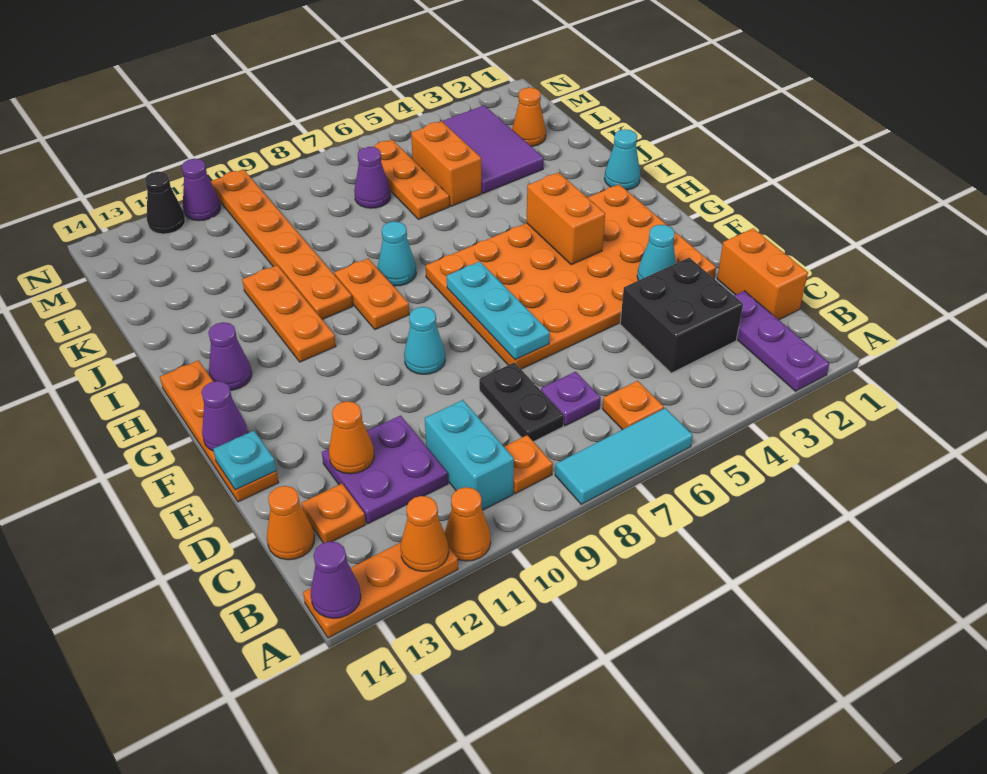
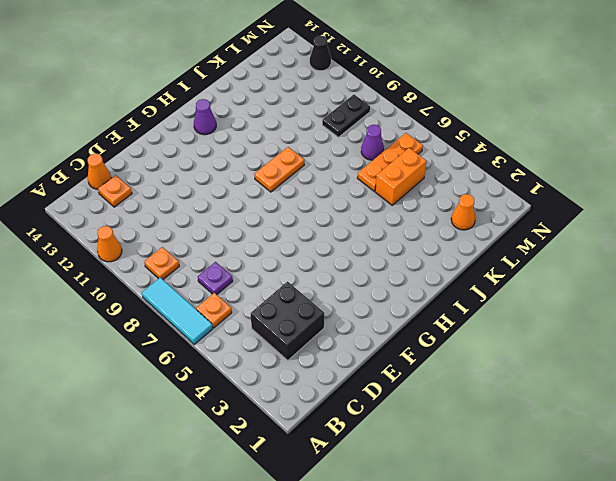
black plate L9:M9 level 1 -> black plate C8:D8 level 1
none -> purple plate A2:C2 level 1
none -> orange plate A12:A14 level 1
none -> cyan brick B10:C10 level 1
none -> orange brick C1:D1 level 1

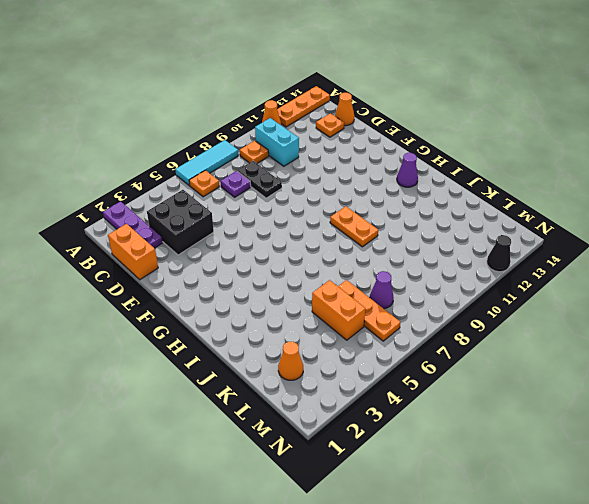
none -> purple plate C11:D12 level 1
none -> orange plate E2:H7 level 1
none -> orange plate E14:H14 level 1
none -> cyan cone F9 level 1

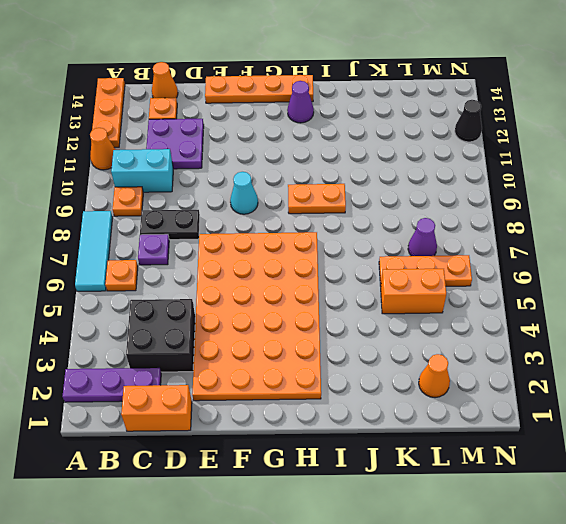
none -> orange plate H11:J11 level 1
none -> cyan cone I1 level 1
none -> cyan cone I8 level 1
none -> orange plate I10:N10 level 1

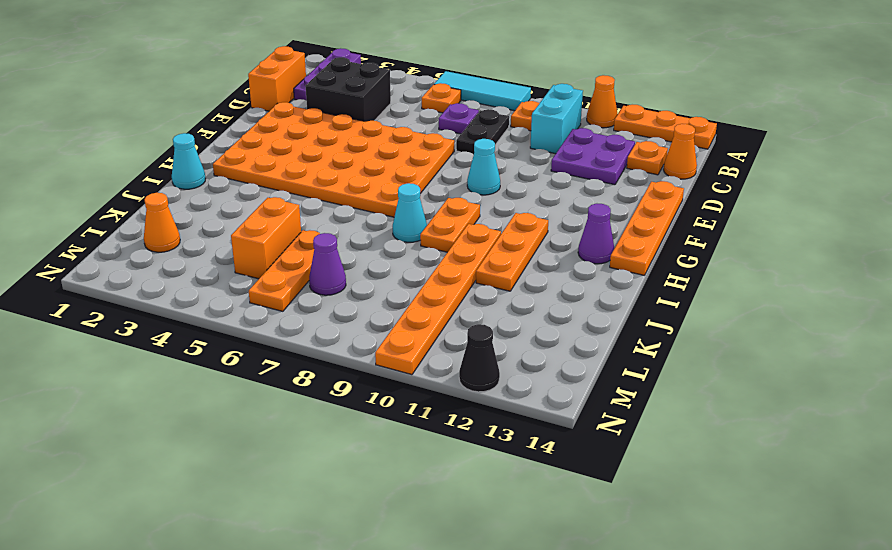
none -> purple tile K3:M4 level 1
none -> purple cone N11 level 1
none -> orange cone A12 level 2
none -> purple cone A14 level 2

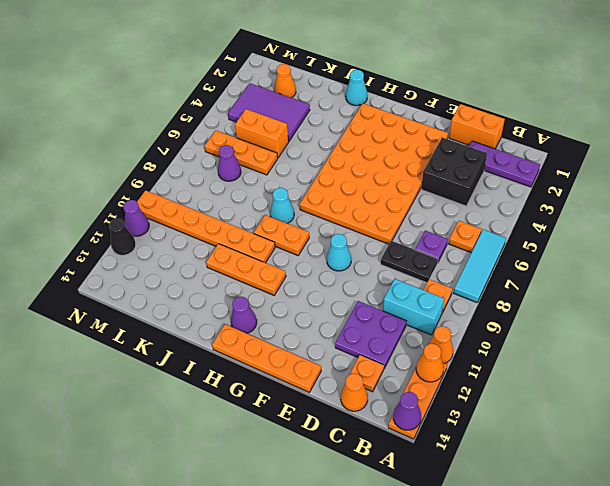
none -> orange cone D12 level 2
none -> cyan cone E3 level 2
none -> cyan plate E7:G7 level 2
none -> cyan plate E14 level 2

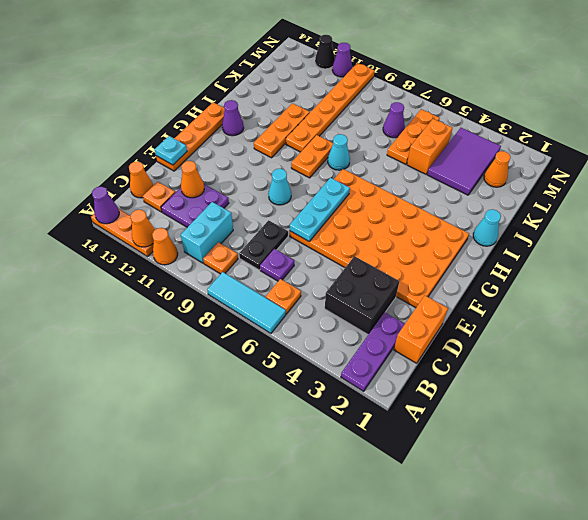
none -> cyan cone E3 level 2
none -> purple cone F14 level 2
none -> orange brick G4:H4 level 2

